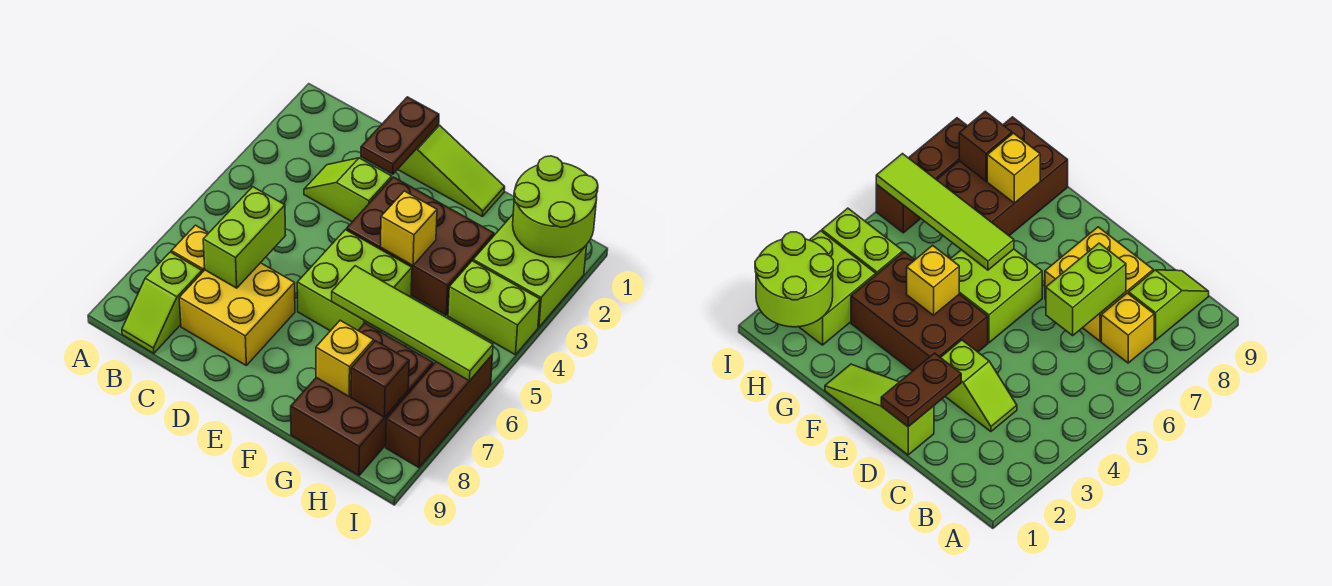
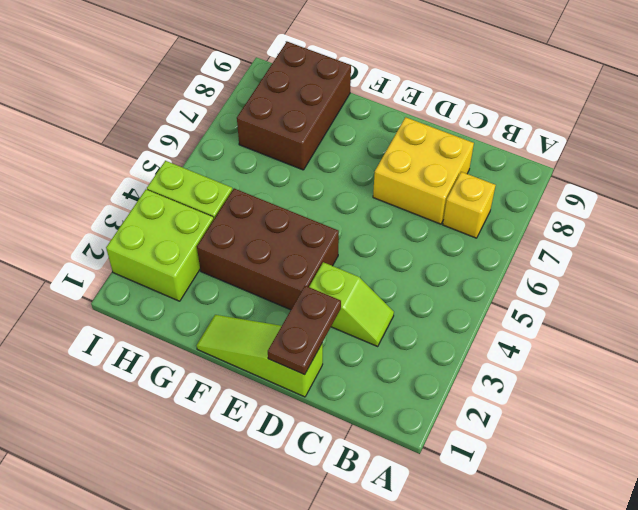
none -> lime slope B8:B9 level 1 top 8
none -> lime brick E5:F6 level 1
none -> brown brick I6:I8 level 1

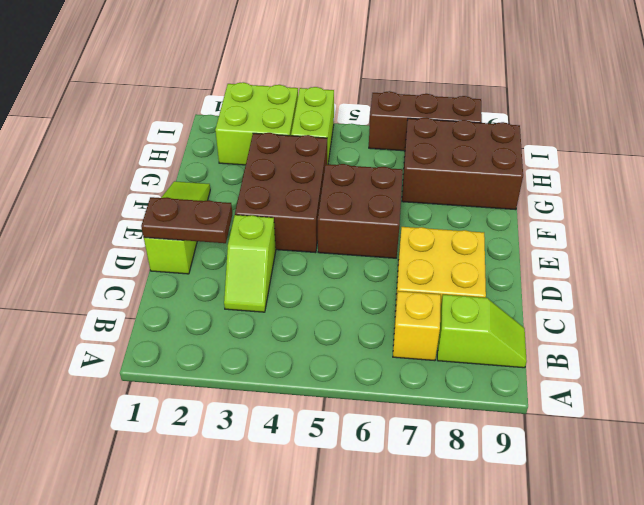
brown brick E5:F6 level 1 -> lime brick E5:F6 level 1
none -> lime brick C6:C7 level 2
none -> yellow brick F4 level 2
none -> lime tile F6:I6 level 2

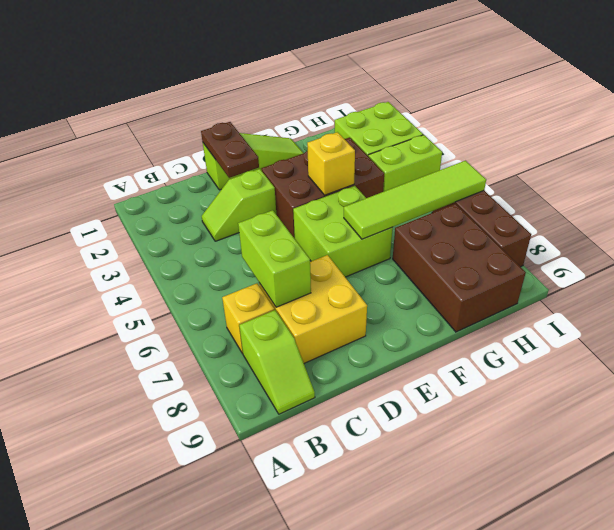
none -> yellow brick G8 level 2
none -> lime round brick H1:I2 level 2
none -> brown brick H8 level 2

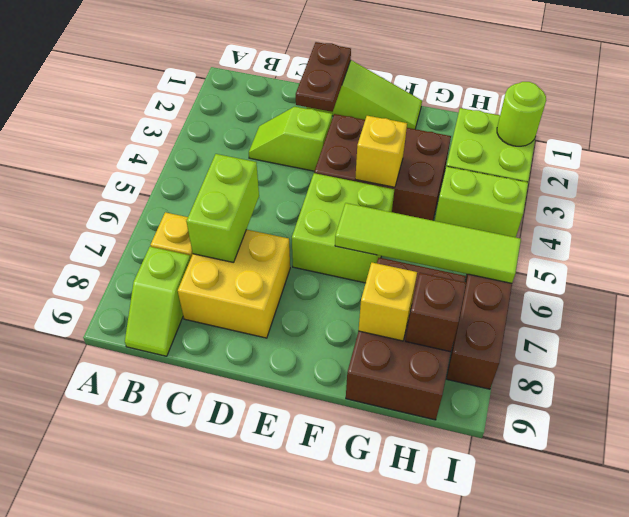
lime round brick I2 level 2 -> lime round brick H1:I2 level 2

